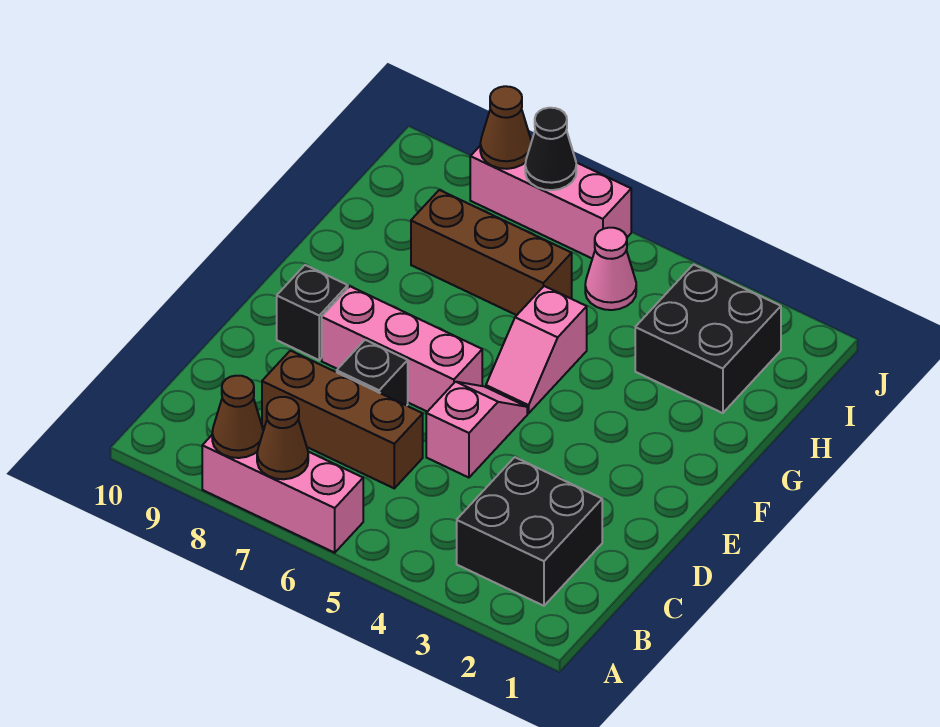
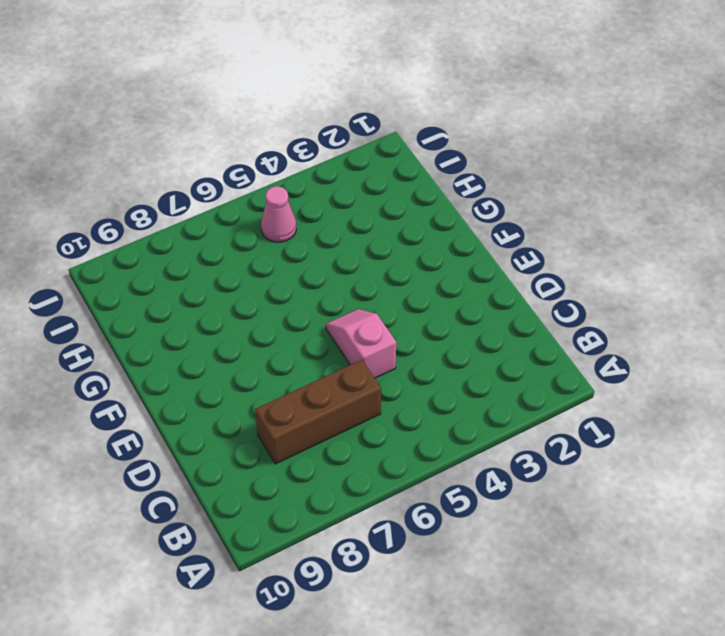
none -> pink brick A6:A8 level 1
none -> black brick B2:C3 level 1
none -> black brick D7 level 1

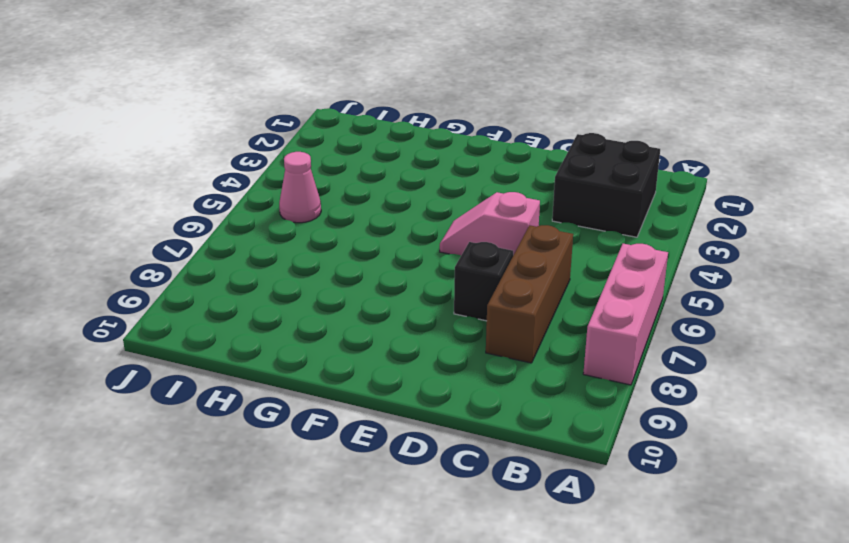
none -> pink brick E6:E8 level 1
none -> black brick E9 level 1
none -> pink slope F5:G5 level 1 top G

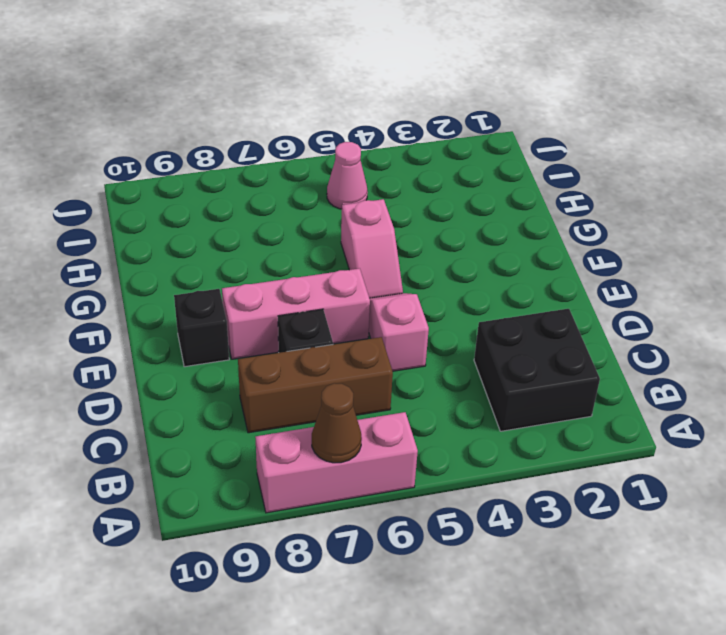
none -> black brick H2:I3 level 1
none -> brown brick H6:H8 level 1
none -> pink brick J6:J8 level 1

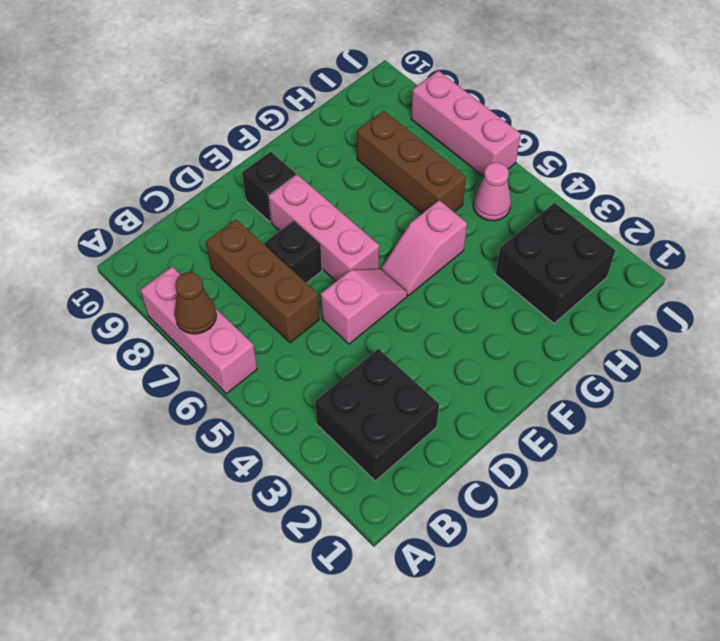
none -> brown cone A8 level 2
none -> black cone J7 level 2
none -> brown cone J8 level 2

